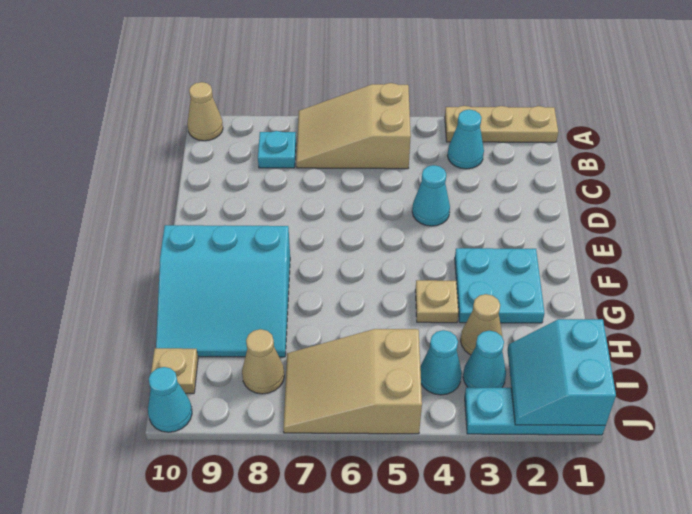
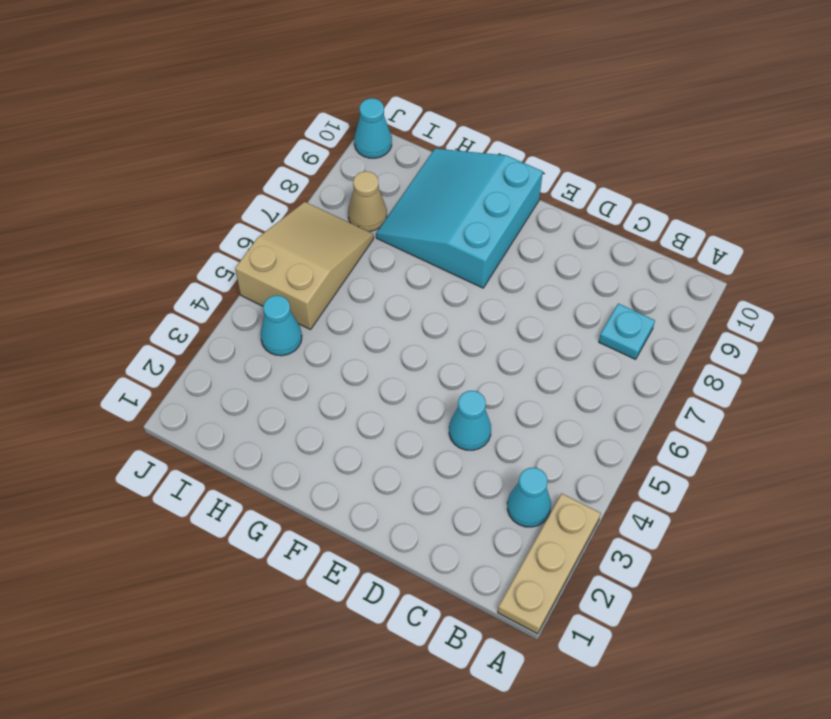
none -> tan slope A5:B7 level 1 top 5
none -> tan cone A10 level 1
none -> cyan plate F2:G3 level 1

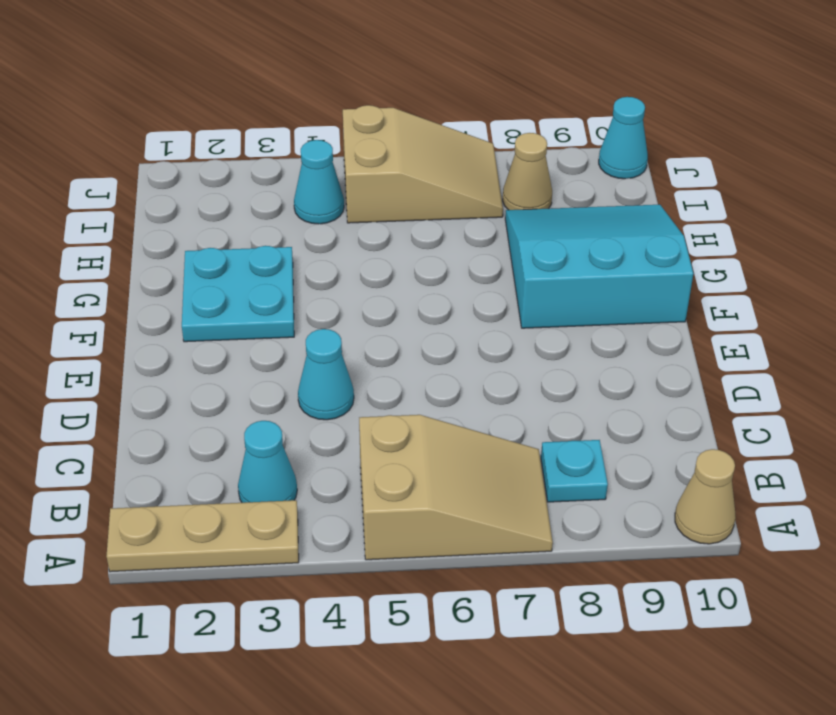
none -> tan plate G4 level 1
none -> tan cone H3 level 1
none -> cyan cone I3 level 1

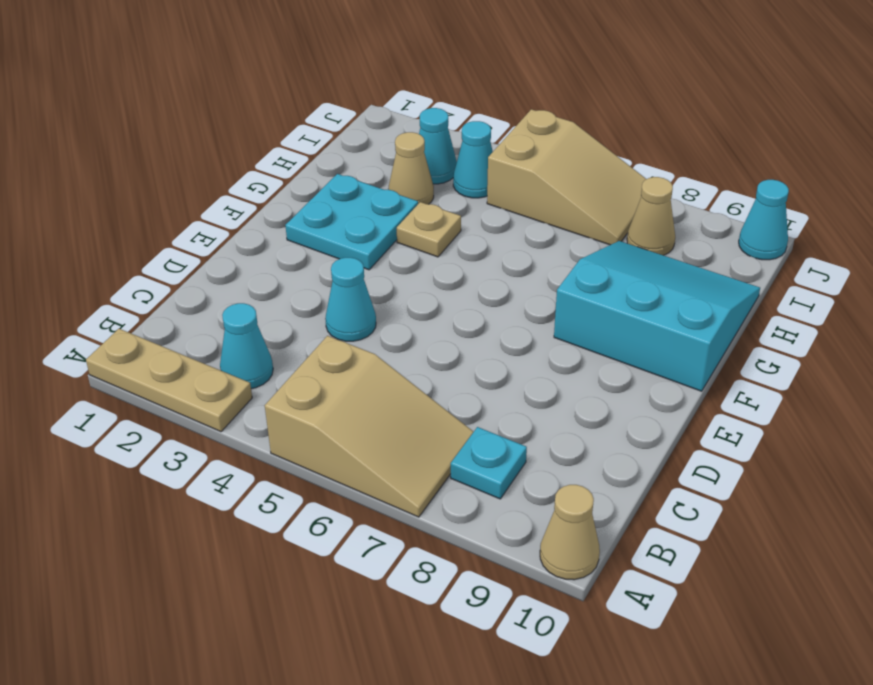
none -> tan plate I10 level 1
none -> cyan plate J1:J3 level 1
none -> cyan slope I1:J2 level 2 top 1

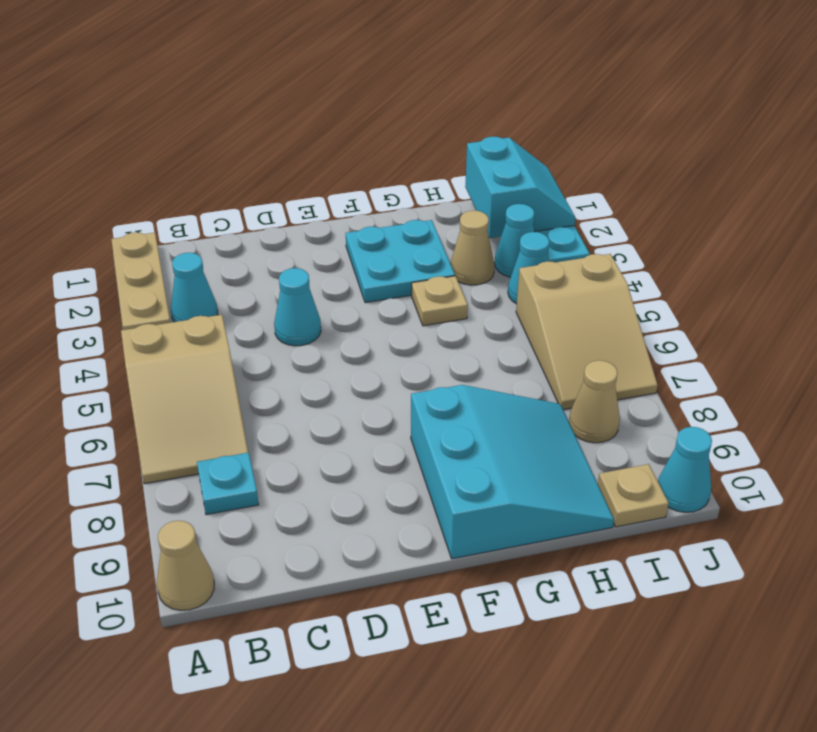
cyan slope I1:J2 level 2 top I -> cyan slope I1:J2 level 2 top 1

